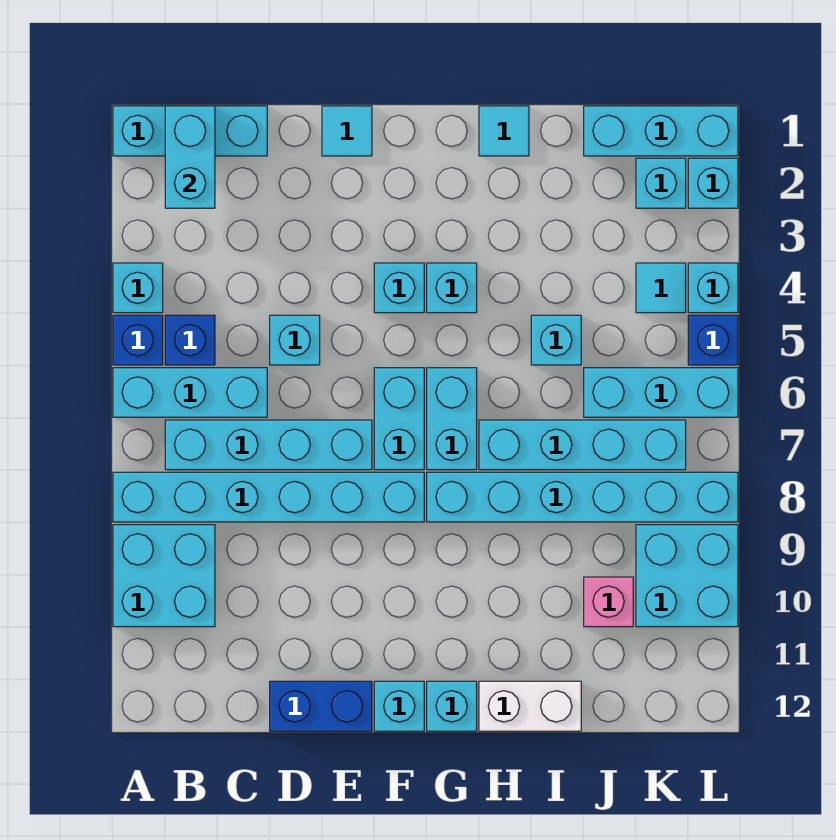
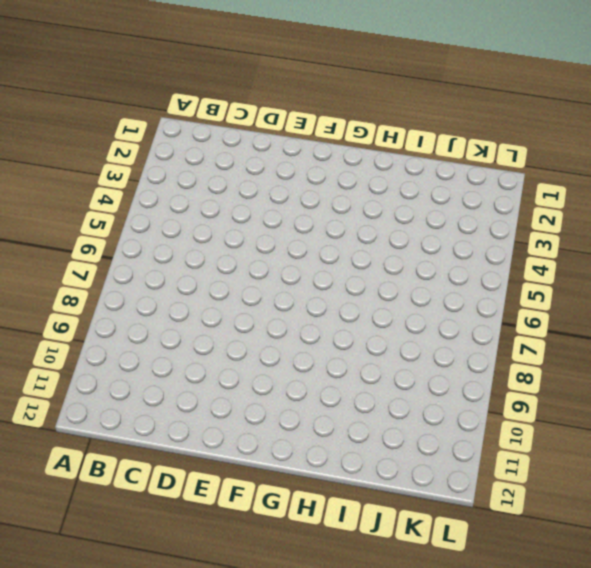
none -> cyan brick A1:C1 level 1
none -> cyan brick A4 level 1
none -> blue brick A5 level 1
none -> cyan brick A6:C6 level 1

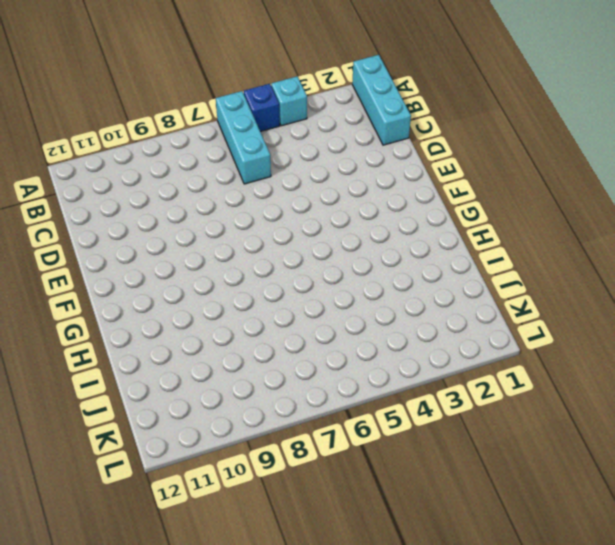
none -> cyan brick A8:F8 level 1
none -> cyan brick A9:B10 level 1
none -> blue brick B5 level 1
none -> cyan brick B7:E7 level 1

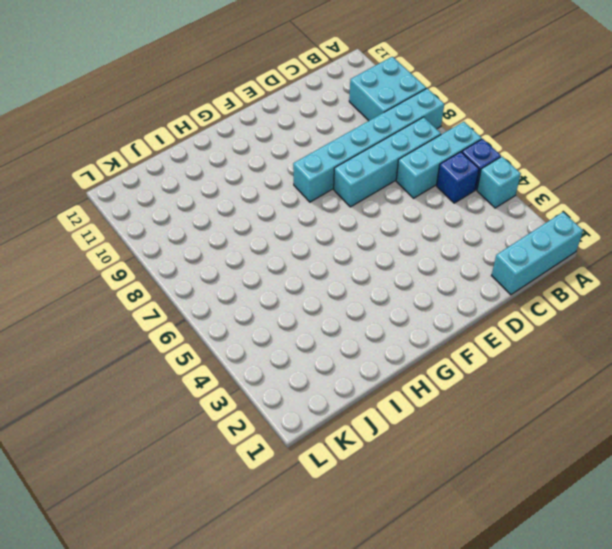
none -> cyan brick D5 level 1
none -> blue brick D12:E12 level 1
none -> cyan tile E1 level 1
none -> cyan brick F4 level 1

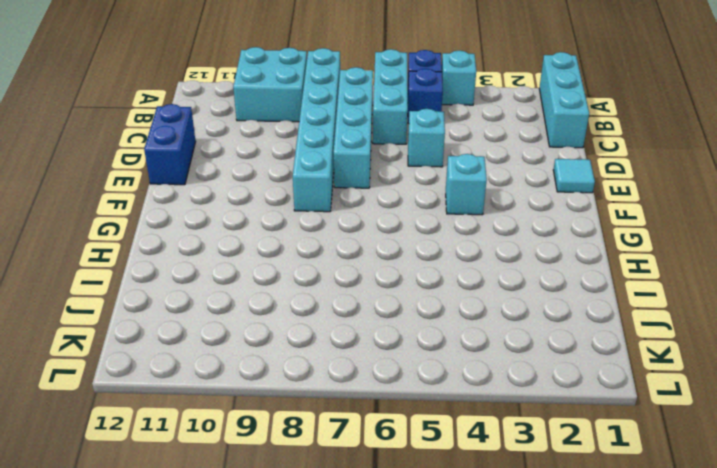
none -> cyan brick F6:F7 level 1
none -> cyan brick F12 level 1
none -> cyan brick G4 level 1
none -> cyan brick G6:G7 level 1

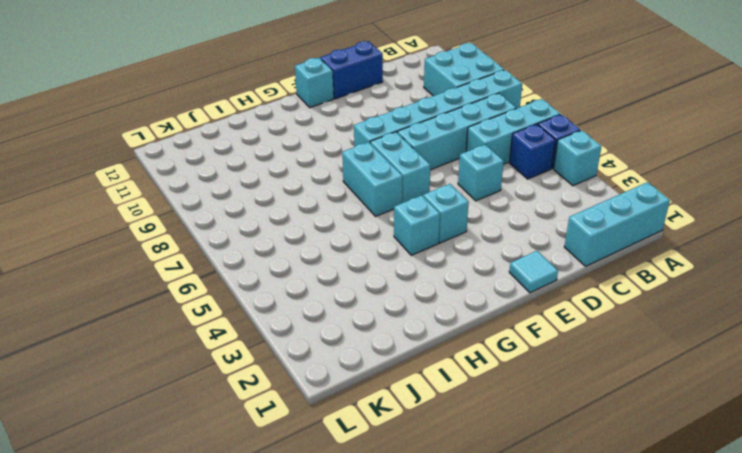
none -> cyan brick G8:L8 level 1
none -> cyan brick G12 level 1
none -> cyan tile H1 level 1
none -> cyan brick H7:K7 level 1

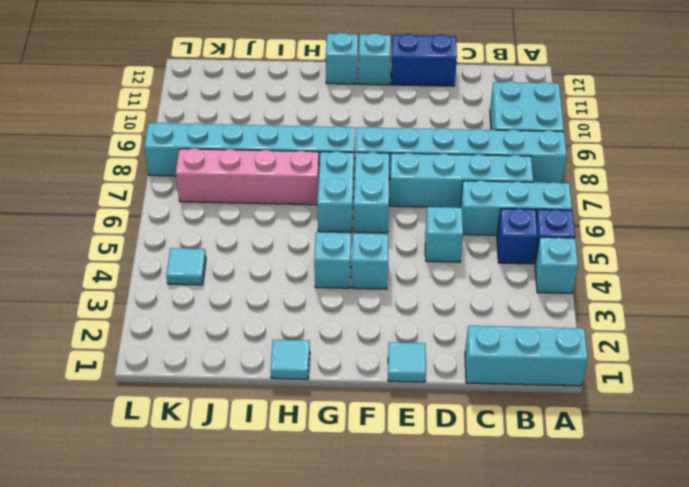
pink brick H7:K7 level 1 -> cyan brick H7:K7 level 1
none -> white brick H12:I12 level 1
none -> cyan brick I5 level 1
none -> cyan brick J1:L1 level 1
none -> cyan brick J6:L6 level 1

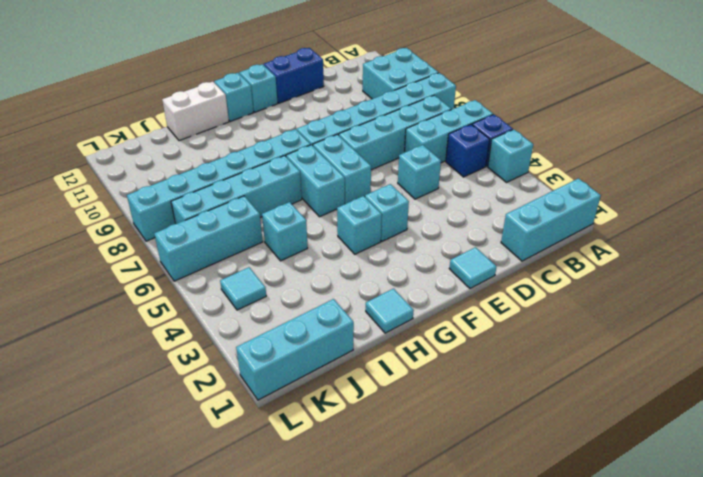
none -> pink brick J10 level 1
none -> cyan brick K2 level 1
none -> cyan brick K9:L10 level 1
none -> cyan brick L2 level 1

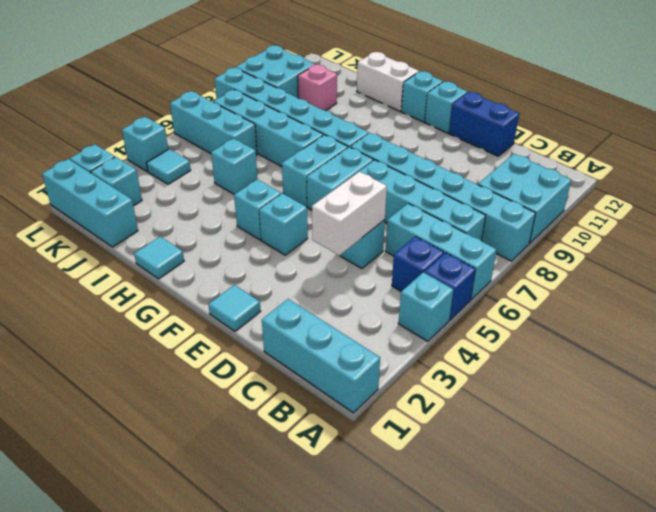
white brick D4:D5 level 2 -> none
none -> blue brick L5 level 1
none -> cyan brick B1:B2 level 2

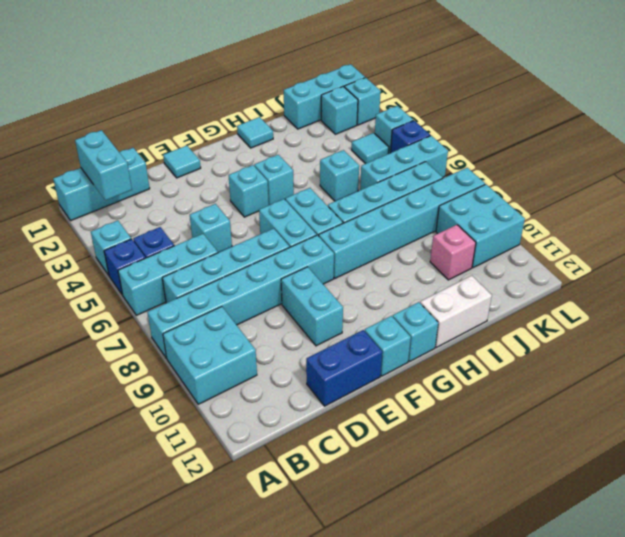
cyan brick E9:E10 level 1 -> none

